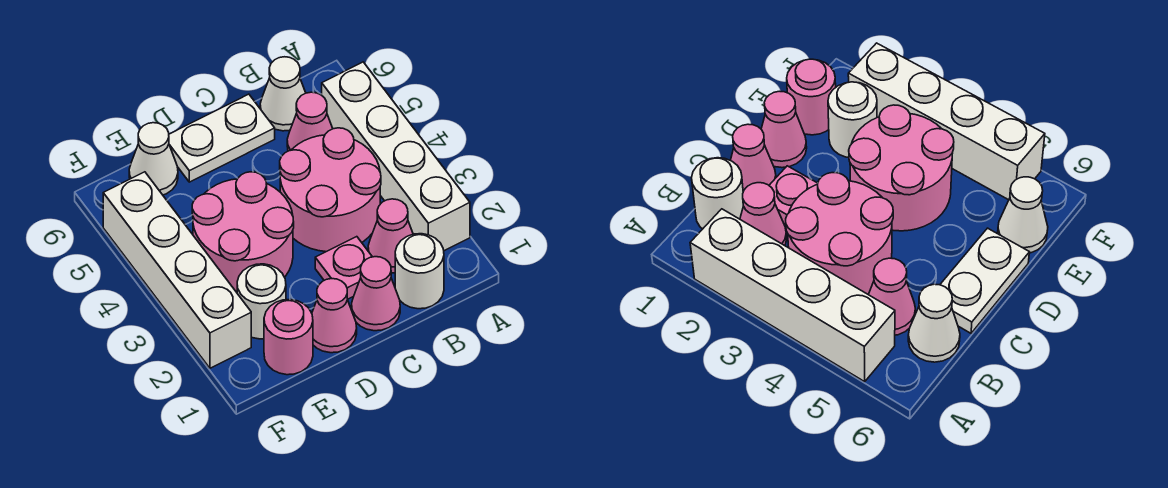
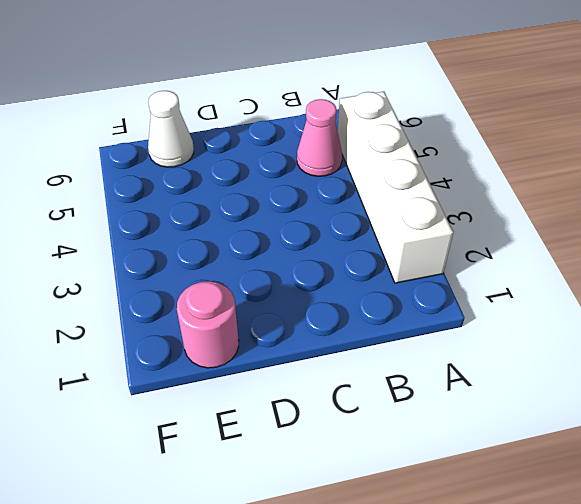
none -> white round brick B1 level 1
none -> pink cone B2 level 1
none -> pink round brick B3:C4 level 1

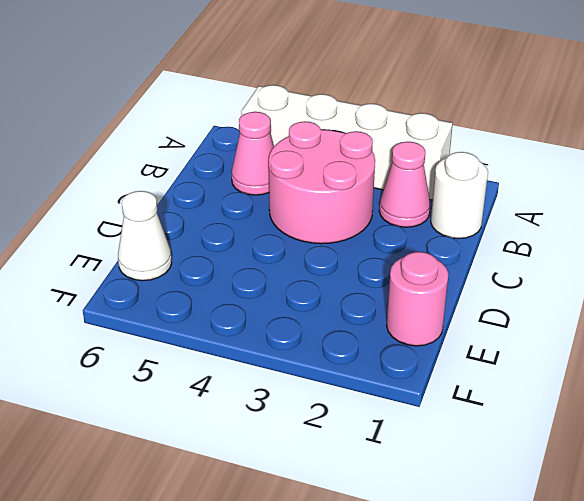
none -> white cone B6 level 1
none -> pink cone C1 level 1
none -> pink plate C2 level 1

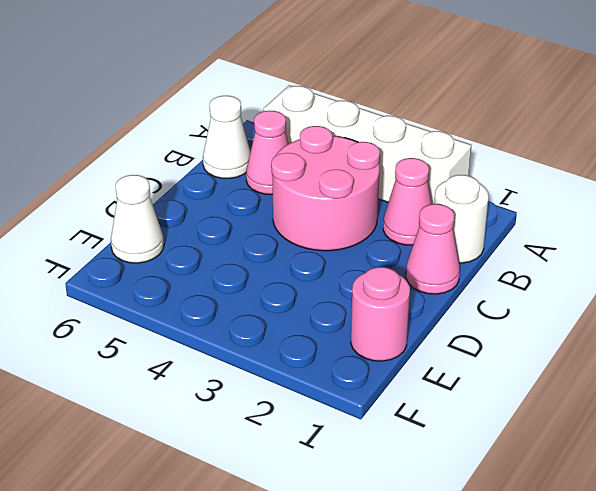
none -> pink plate C2 level 1
none -> white plate C6:D6 level 1
none -> pink cone D1 level 1

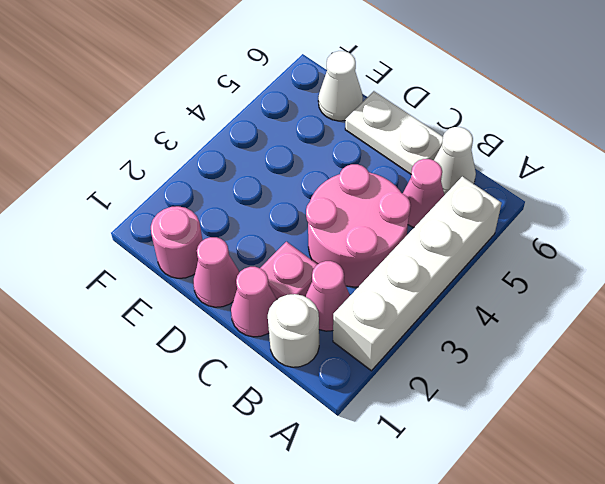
none -> pink round brick D3:E4 level 1
none -> white round brick E2 level 1
none -> white brick F2:F5 level 1

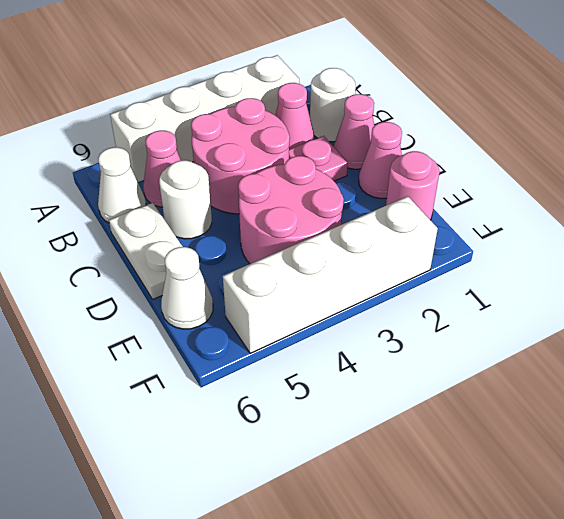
white round brick C5 level 1 -> white round brick E2 level 1

